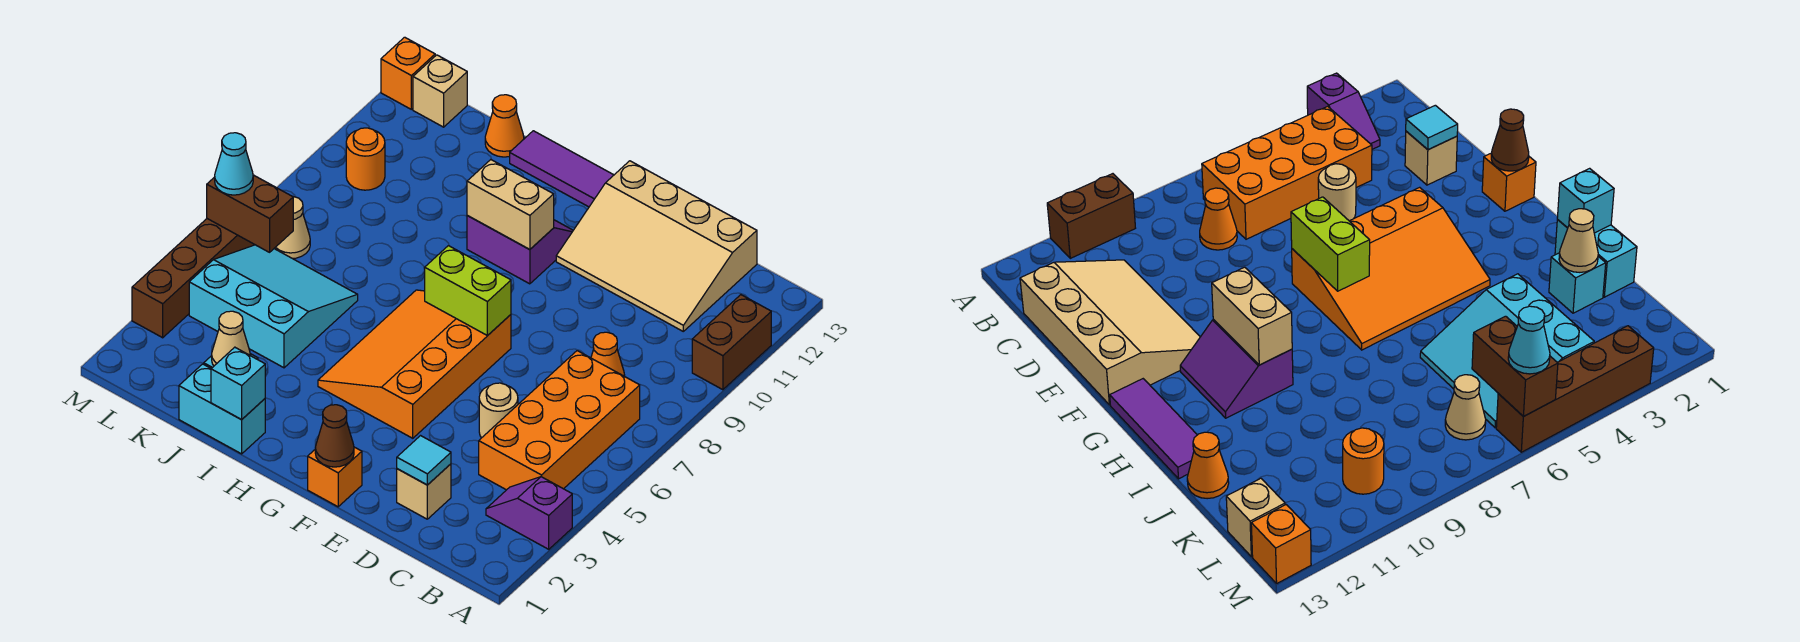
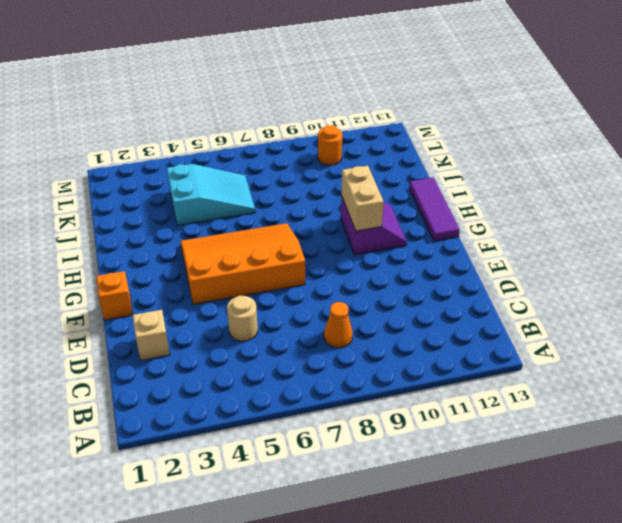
cyan slope J4:K6 level 1 top 4 -> cyan slope J4:L6 level 1 top 4
none -> purple slope A3:B3 level 1 top A
none -> brown brick A10:A11 level 1
none -> orange brick B4:C7 level 1

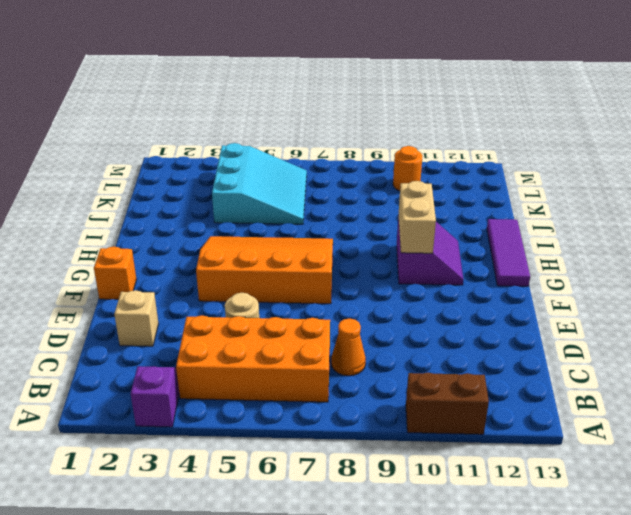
none -> tan slope C11:F13 level 1 top 13
none -> cyan brick I1:J1 level 1
none -> cyan brick J2 level 1

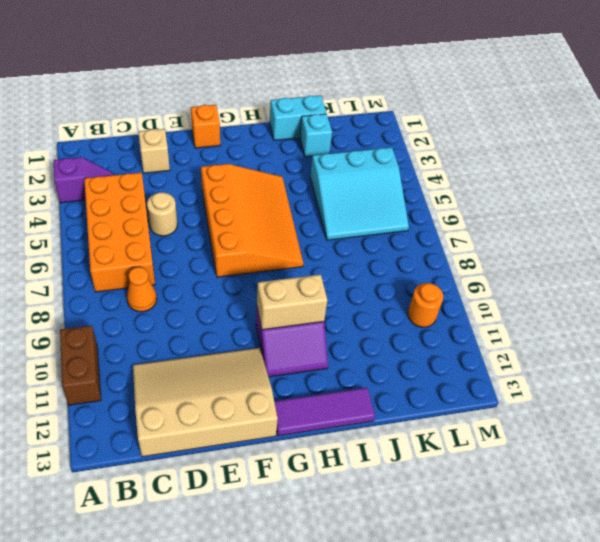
none -> orange cone J13 level 1
none -> tan cone L7 level 1
none -> tan brick L13 level 1

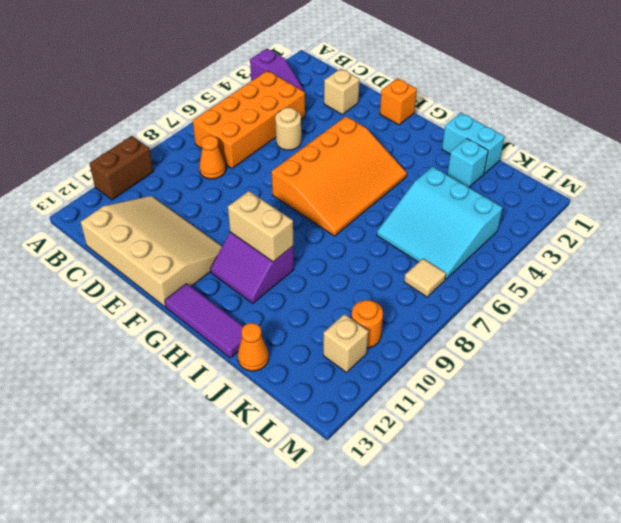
tan tile L7 level 1 -> tan cone L7 level 1
tan brick L11 level 1 -> tan brick L13 level 1
none -> brown brick M3:M6 level 1
none -> orange brick M13 level 1
none -> cyan tile D2 level 2

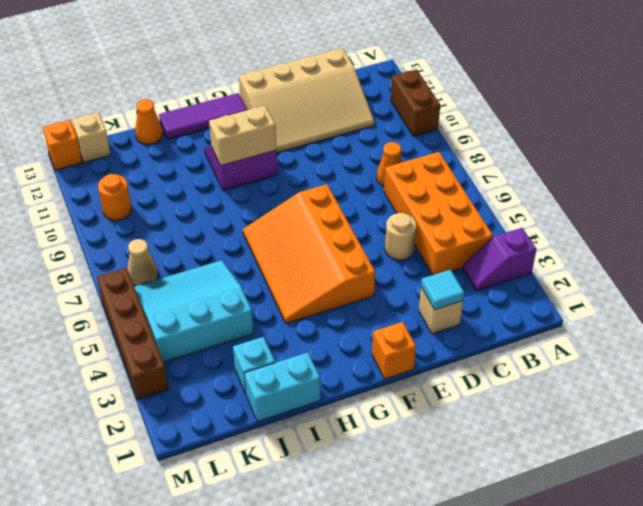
none -> brown cone F1 level 2
none -> lime brick F7:G7 level 2
none -> cyan brick I1 level 2

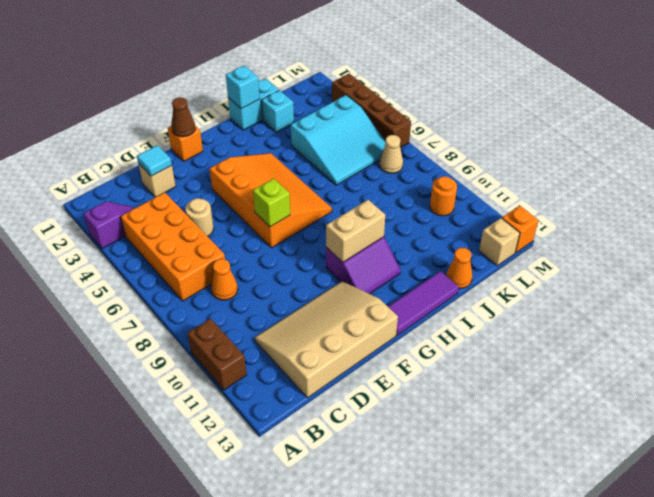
lime brick F7 level 2 -> lime brick F7:G7 level 2
none -> tan cone J2 level 2
none -> brown brick L6:M6 level 2
none -> cyan cone M6 level 3

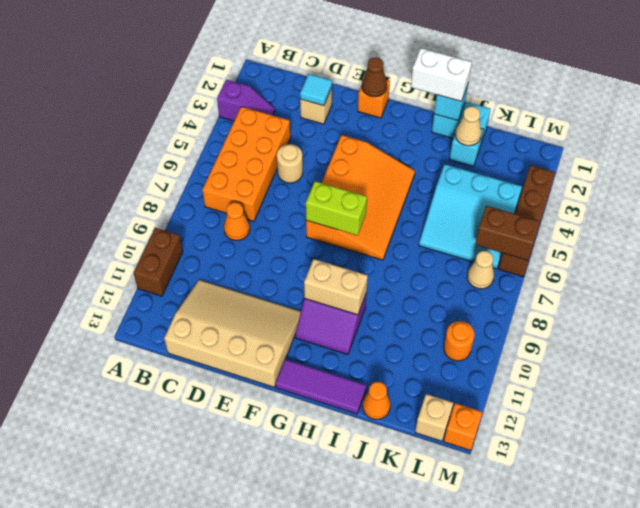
white brick H1:I1 level 3 -> none
none -> cyan cone M6 level 3

